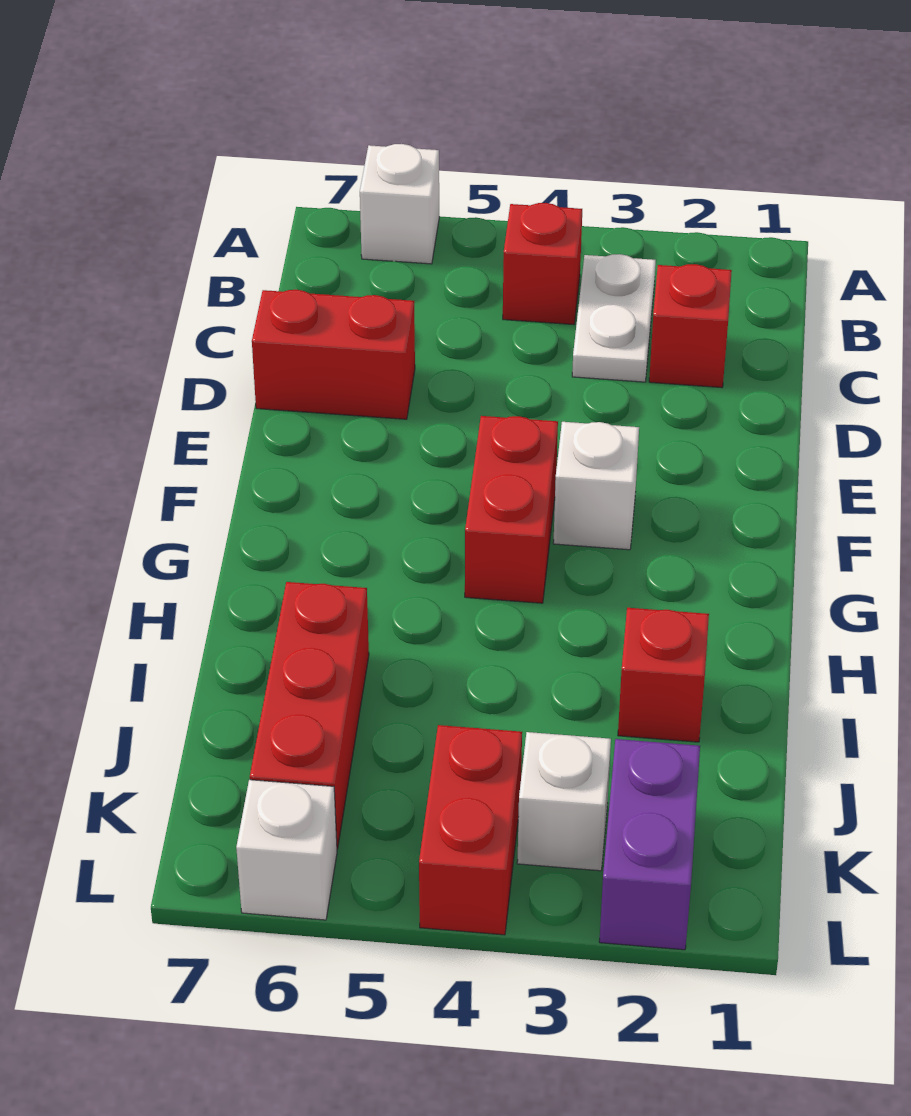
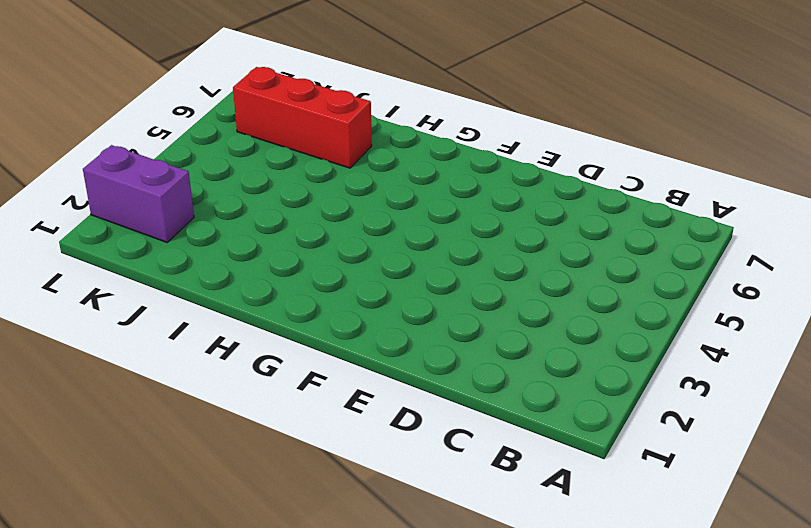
none -> white brick A6 level 1
none -> white plate B3:C3 level 1
none -> red brick B4 level 1

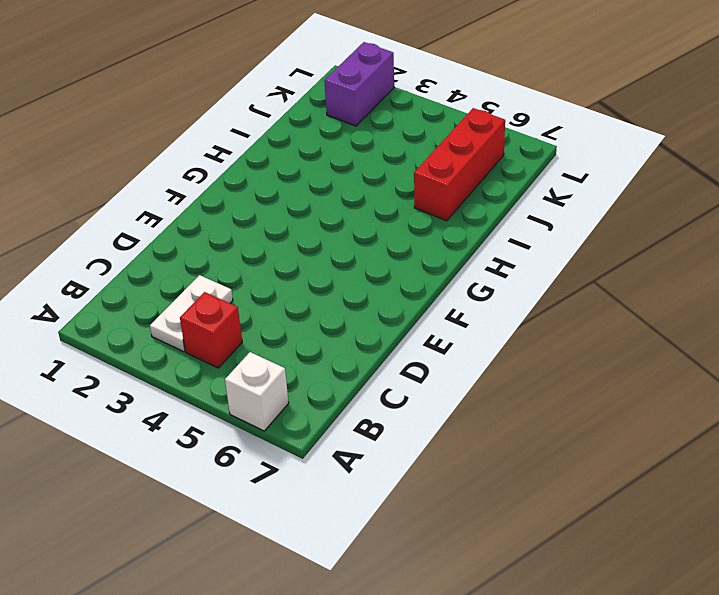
none -> red brick C2 level 1
none -> red brick D6:D7 level 1
none -> white brick F3 level 1

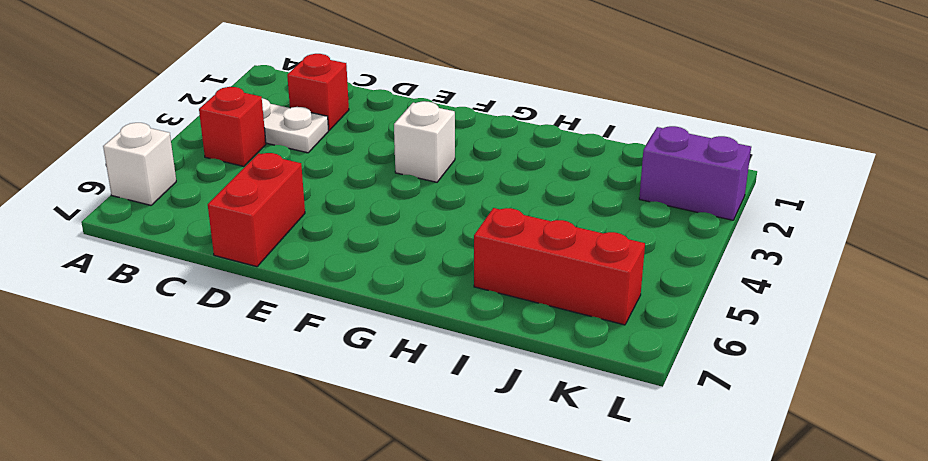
none -> red brick F4:G4 level 1
none -> red brick I2 level 1
none -> white brick K3 level 1

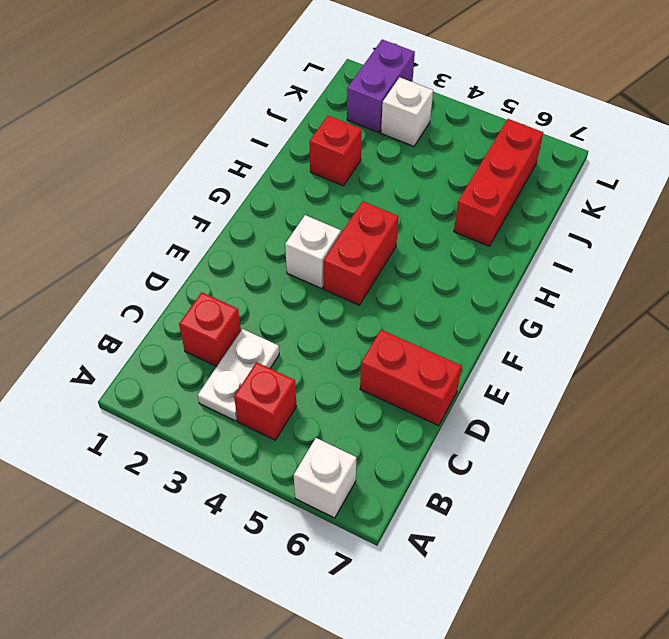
none -> red brick K4:L4 level 1
none -> white brick L6 level 1

